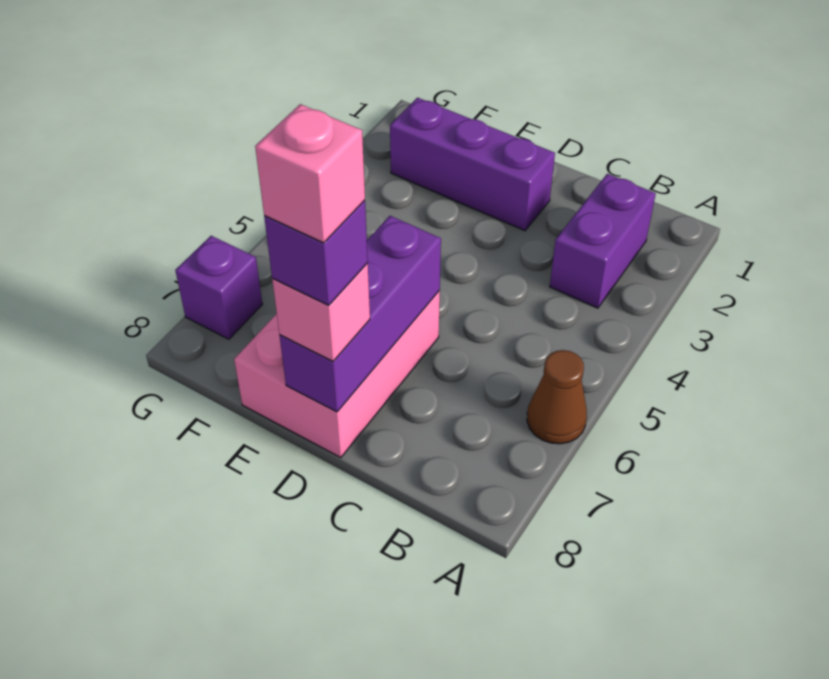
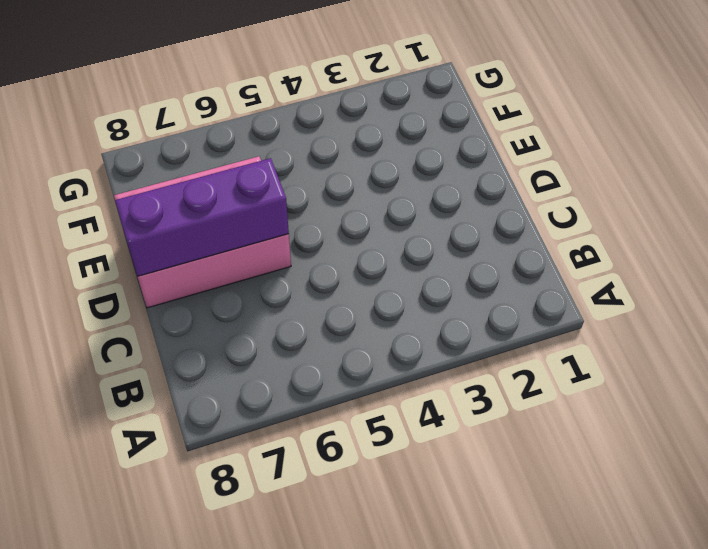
none -> brown cone A6 level 1
none -> purple brick B2:B3 level 1

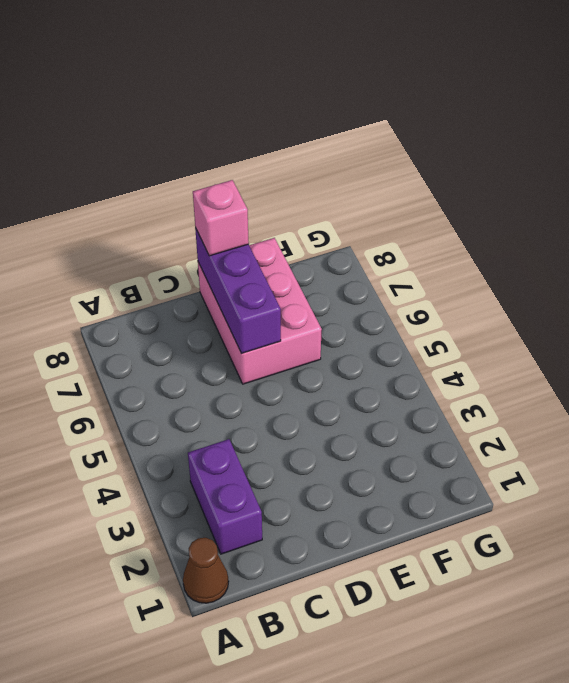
brown cone A1 level 1 -> brown cone A6 level 1
none -> purple brick D2:F2 level 1
none -> purple brick G7 level 1

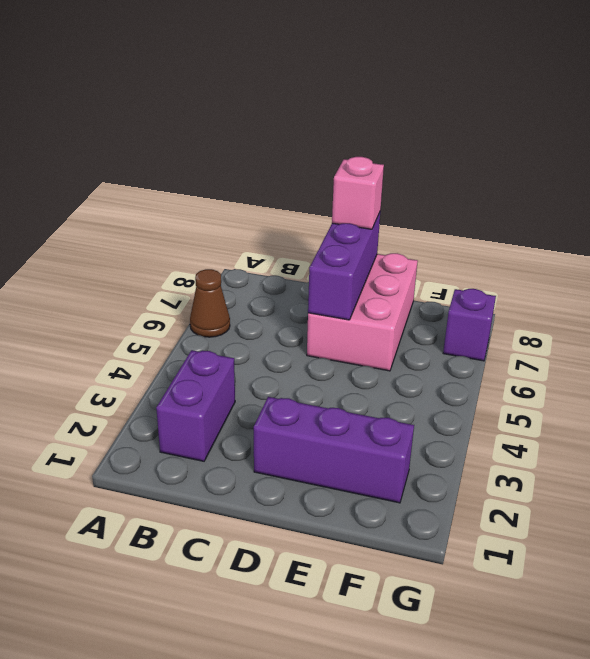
none -> purple brick D8 level 4
none -> pink brick D8 level 5

